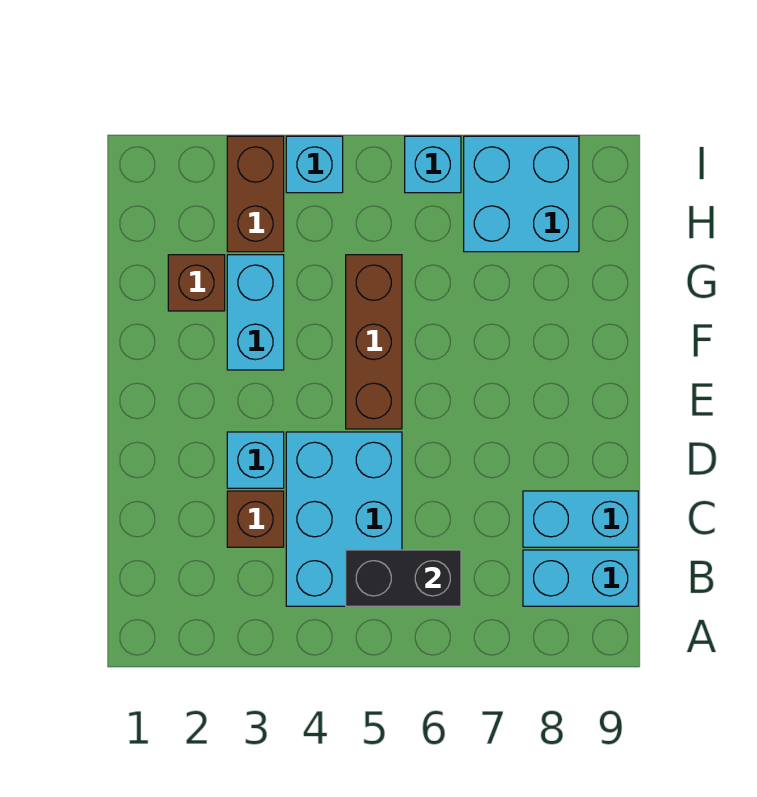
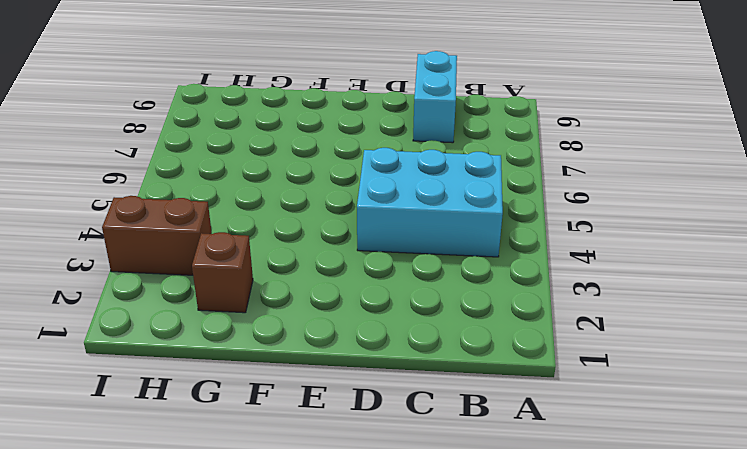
none -> cyan brick B8:B9 level 1
none -> brown brick C3 level 1
none -> cyan brick D3 level 1

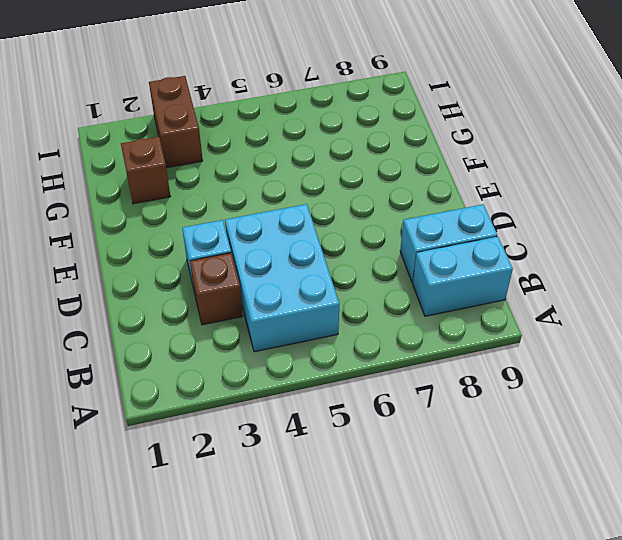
none -> brown brick E5:G5 level 1
none -> cyan brick F3:G3 level 1
none -> cyan brick H7:I8 level 1

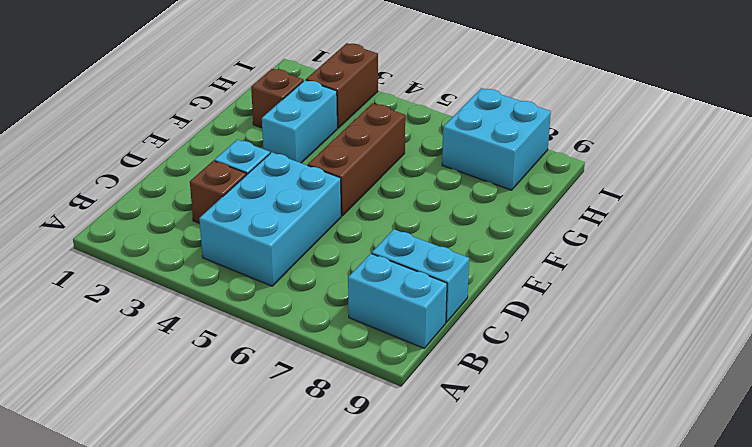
none -> cyan brick I4 level 1
none -> cyan brick I6 level 1
none -> black brick B5:B6 level 2

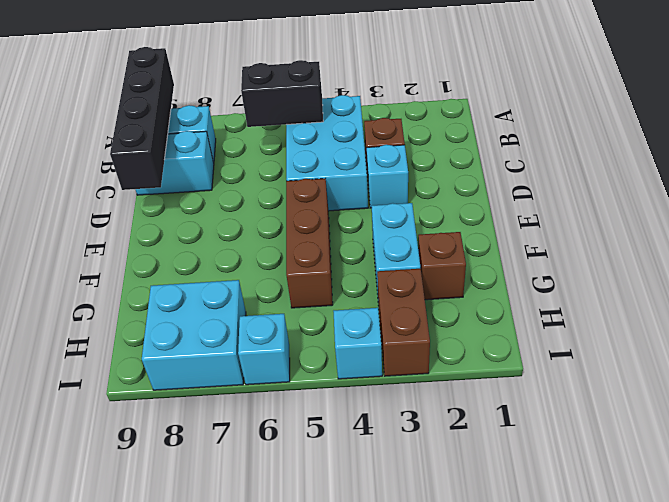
black brick A9:D9 level 2 -> none

